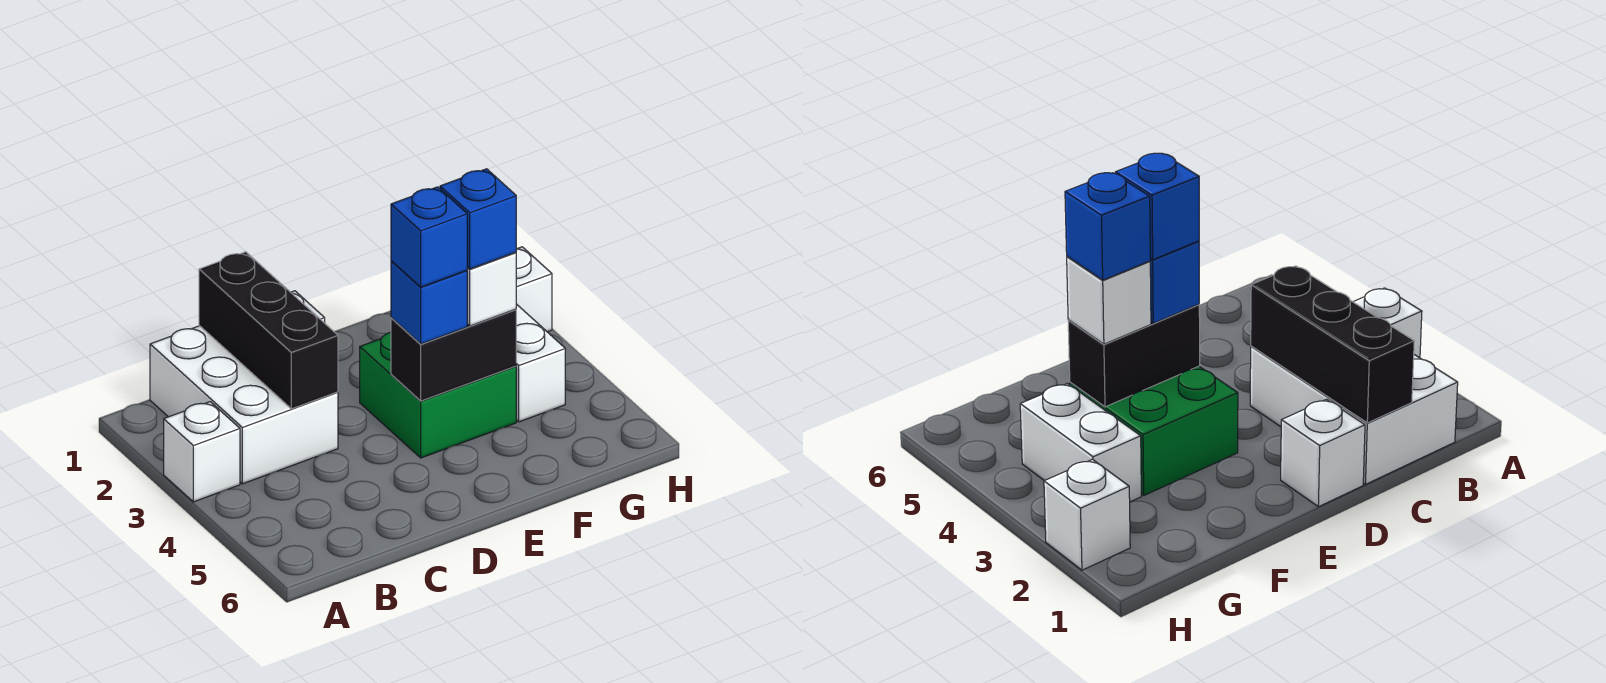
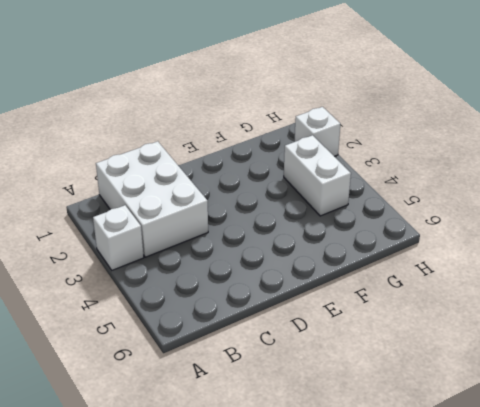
none -> white brick D1 level 1
none -> green brick E3:F4 level 1
none -> black brick C1:C3 level 2

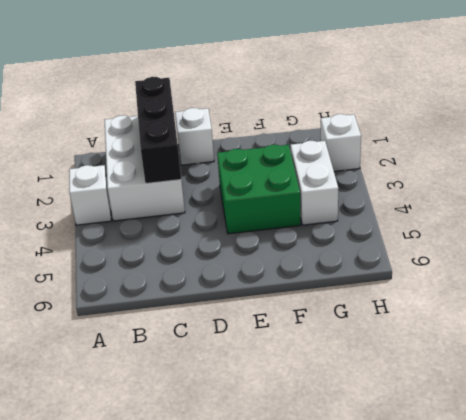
none -> black brick E4:F4 level 2
none -> blue brick E4 level 3
none -> white brick F4 level 3

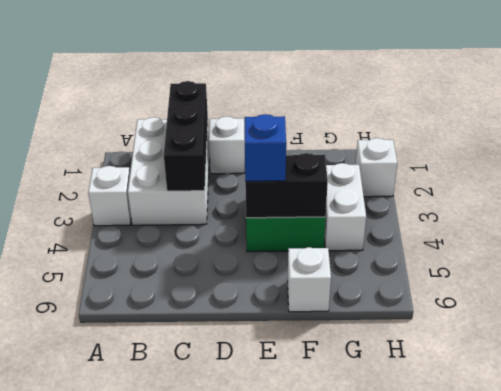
white brick F6 level 1 -> white brick F4 level 3
none -> blue brick E4 level 4
none -> blue brick F4 level 4

